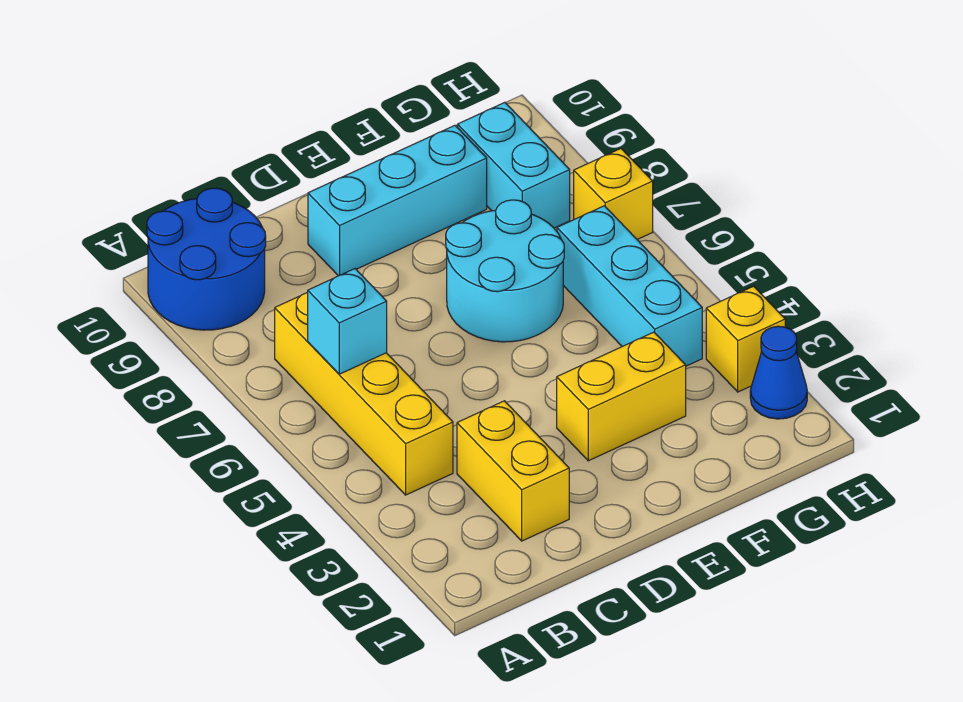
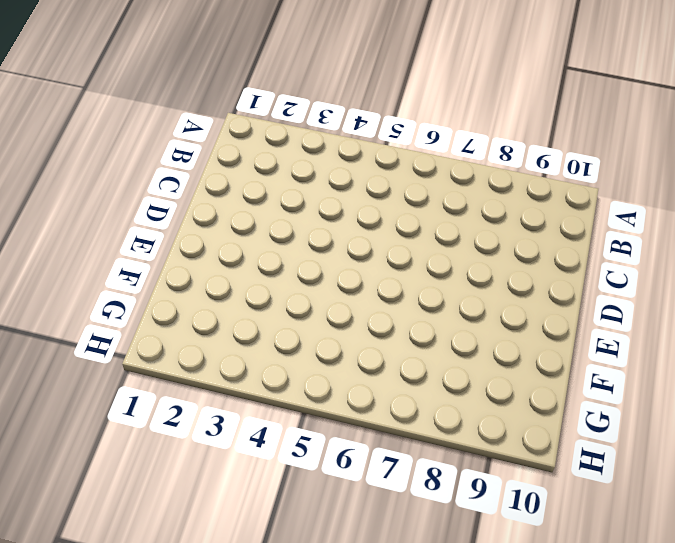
none -> blue round brick A9:B10 level 1
none -> yellow brick B4:B7 level 1
none -> yellow brick C2:C3 level 1

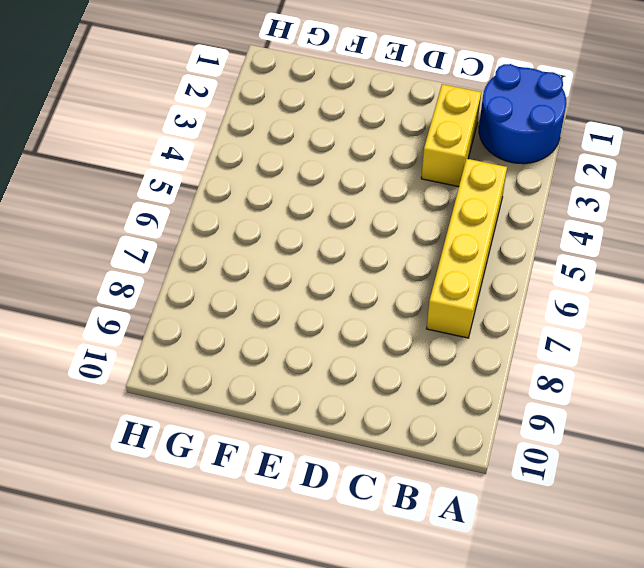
blue round brick A1:B2 level 1 -> blue round brick A9:B10 level 1
none -> cyan brick D9:F9 level 1
none -> yellow brick E3:F3 level 1
none -> cyan round brick E6:F7 level 1

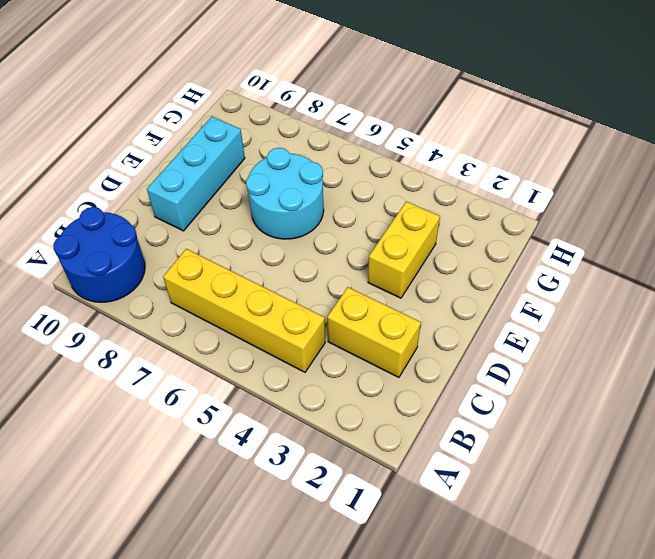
none -> cyan brick G4:G6 level 1
none -> cyan brick G8:G9 level 1
none -> blue cone H2 level 1

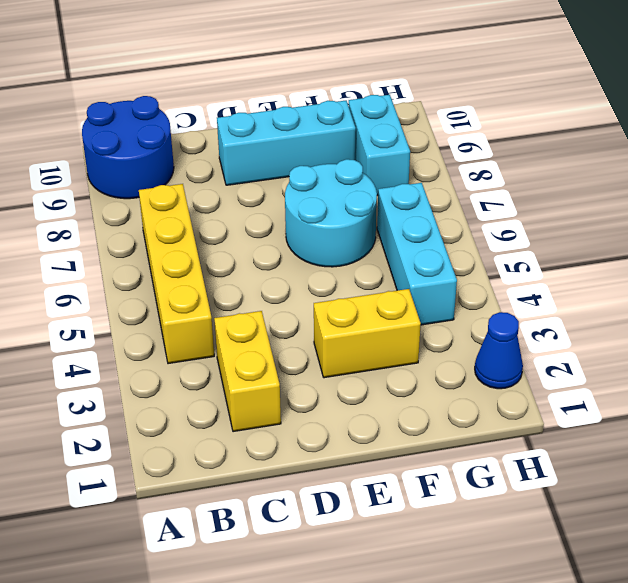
none -> yellow brick H3 level 1
none -> yellow brick H7 level 1
none -> cyan brick B6 level 2

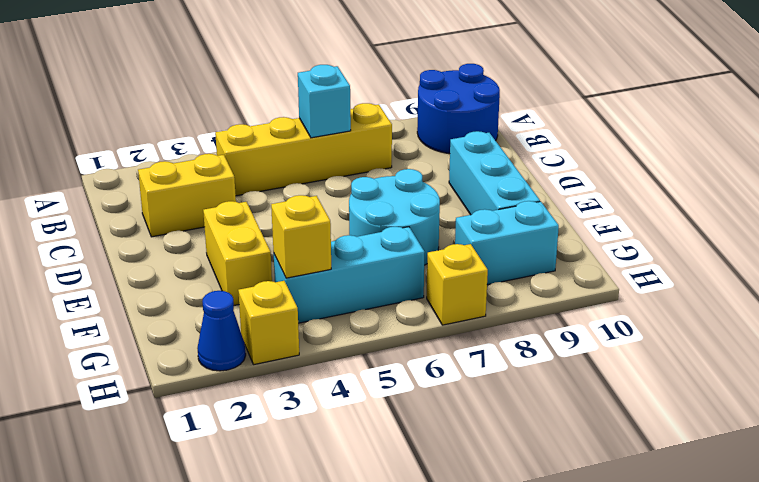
yellow brick G4 level 2 -> none

